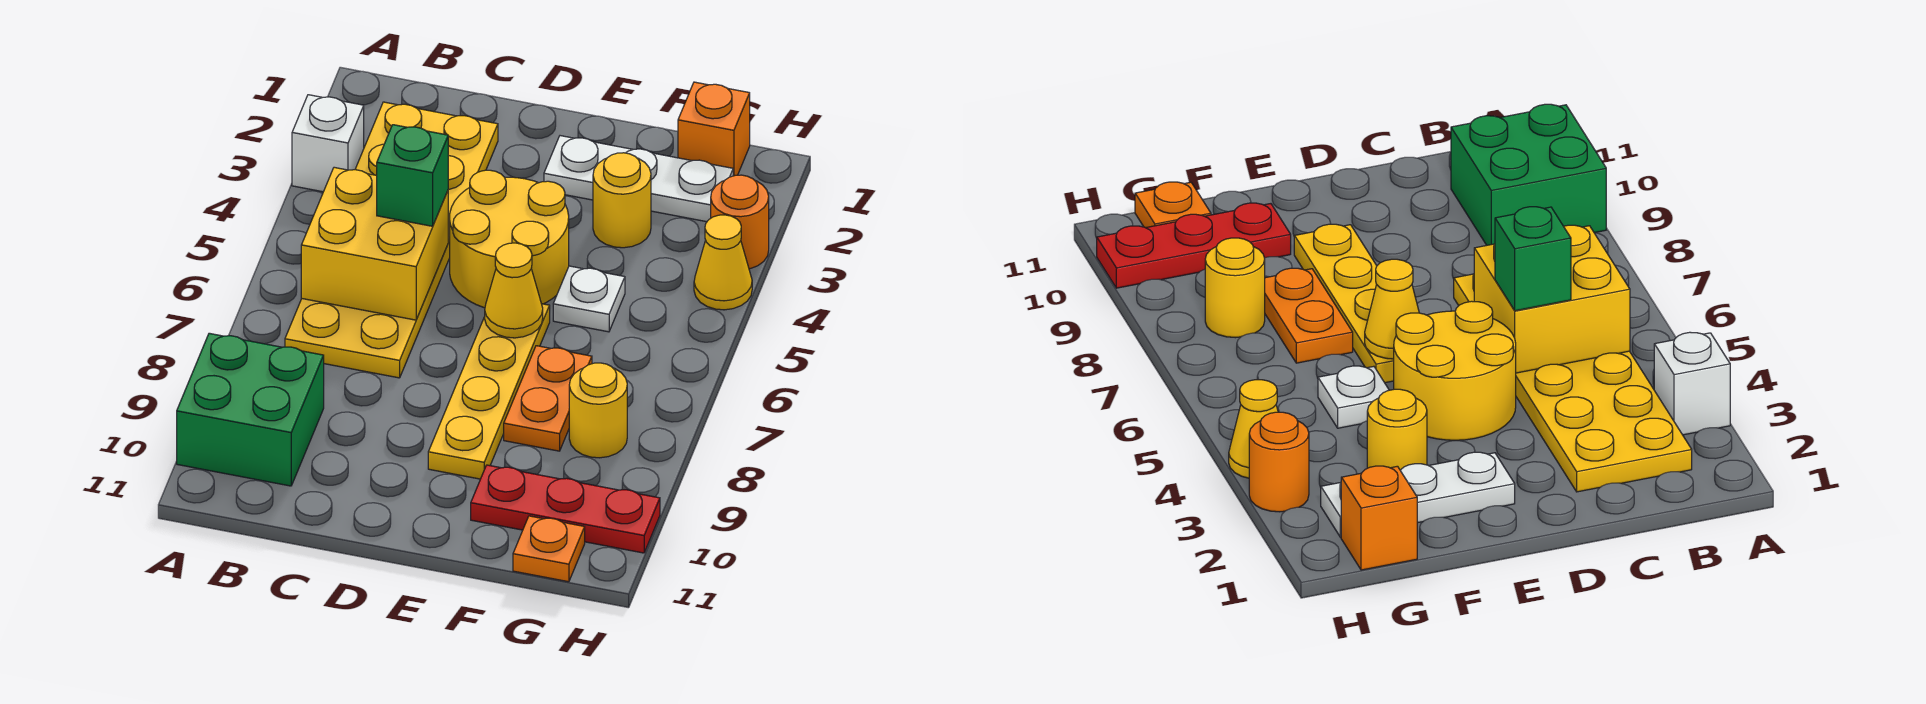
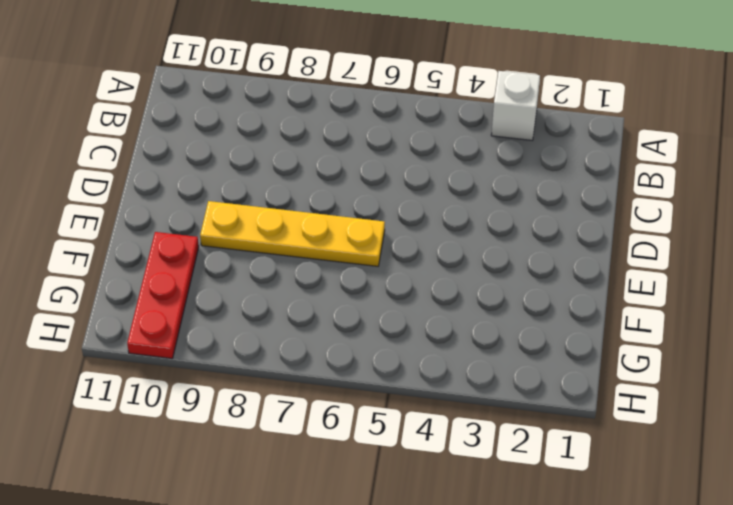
none -> green brick A9:B10 level 1
none -> yellow plate B2:C7 level 1
none -> yellow round brick D4:E5 level 1

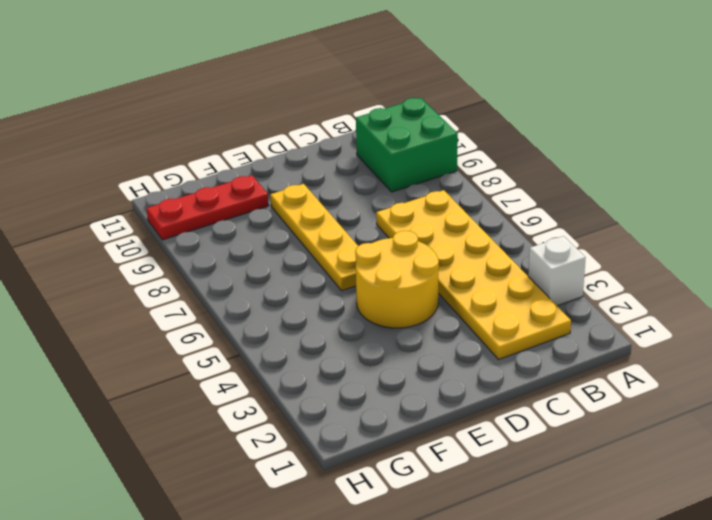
none -> white plate E2:G2 level 1
none -> yellow round brick F3 level 1
none -> white plate F5 level 1

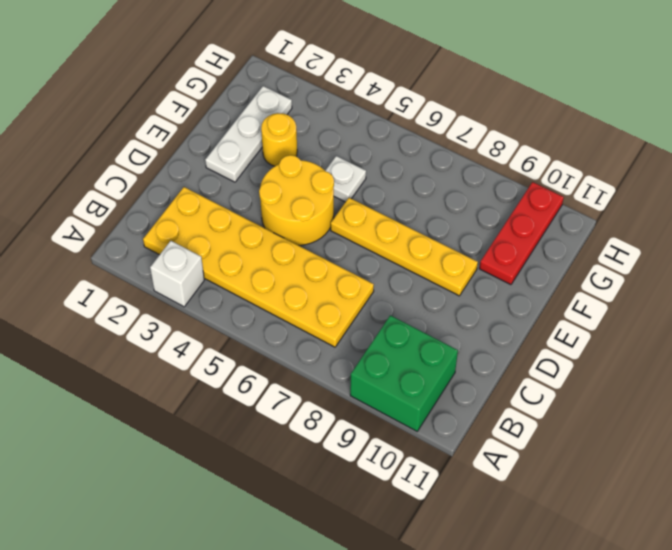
none -> orange plate F7:F8 level 1
none -> orange brick G1 level 1
none -> yellow round brick G8 level 1

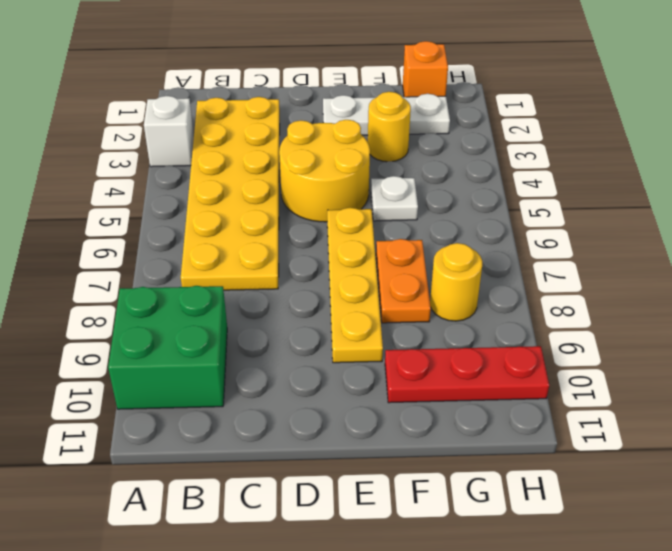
none -> orange plate G11 level 1
none -> orange round brick H3 level 1
none -> yellow cone H4 level 1

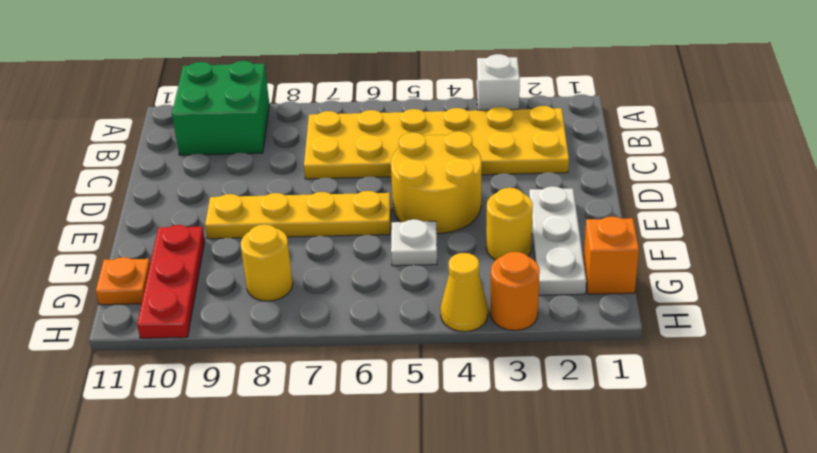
none -> orange plate F7:F8 level 1
none -> yellow brick B5:C6 level 2
none -> yellow cone E6 level 2

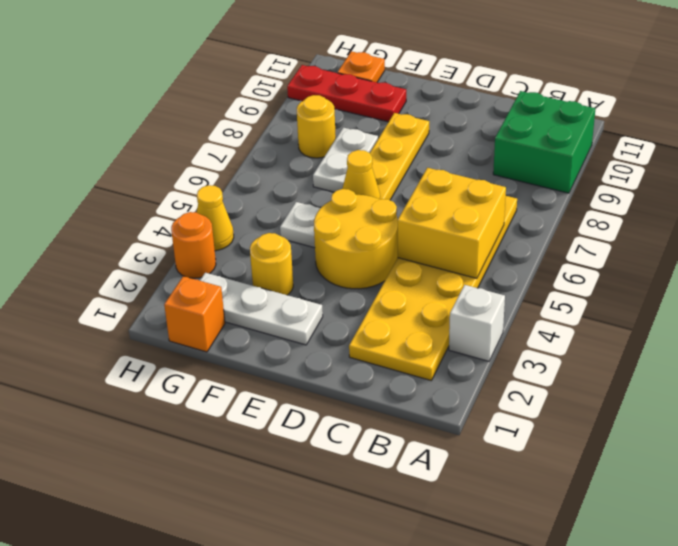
white plate F7:F8 level 1 -> orange plate F7:F8 level 1
none -> green brick C5 level 3

